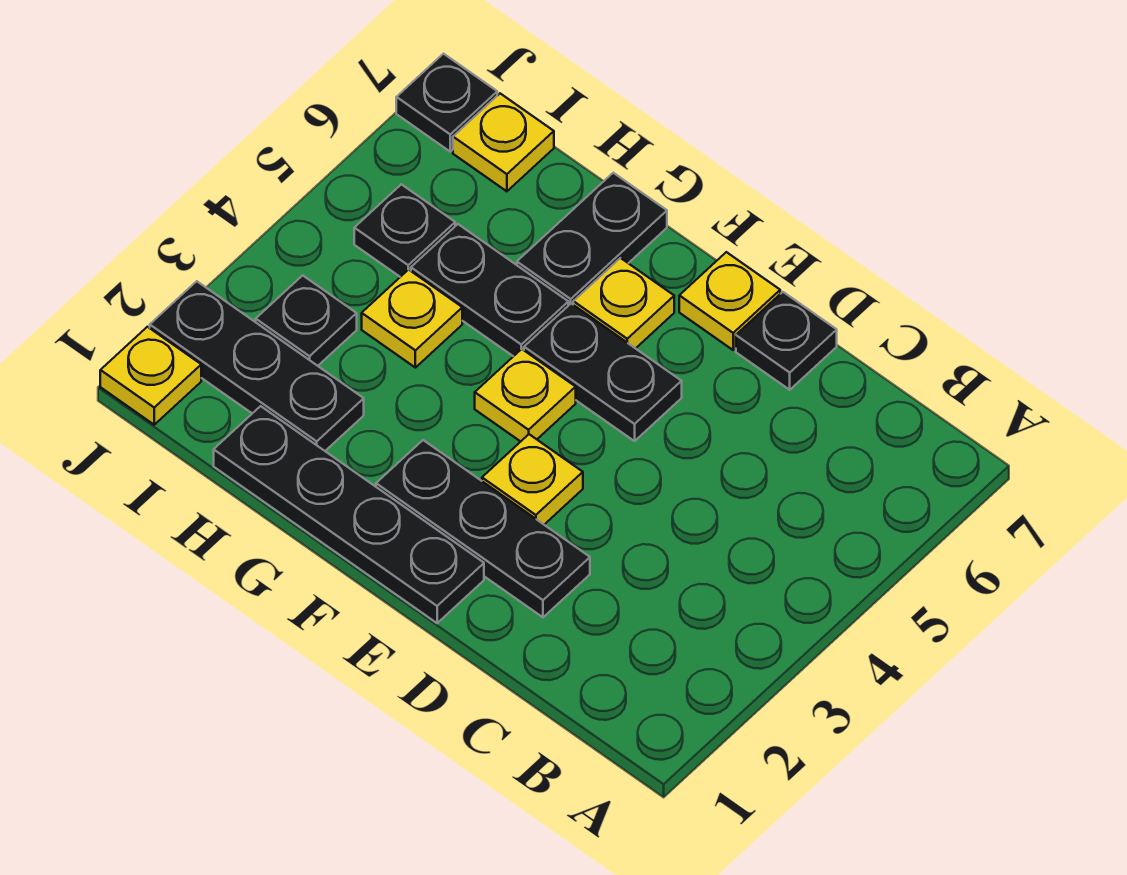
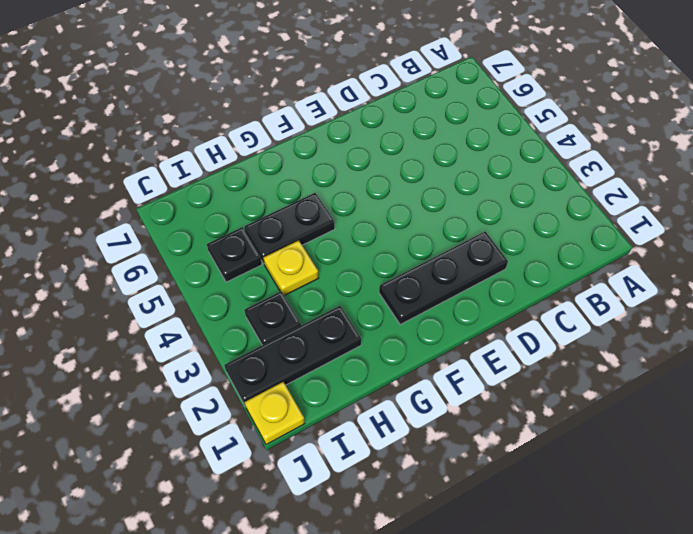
none -> black plate D7 level 1
none -> black plate E1:H1 level 1
none -> yellow plate E3 level 1

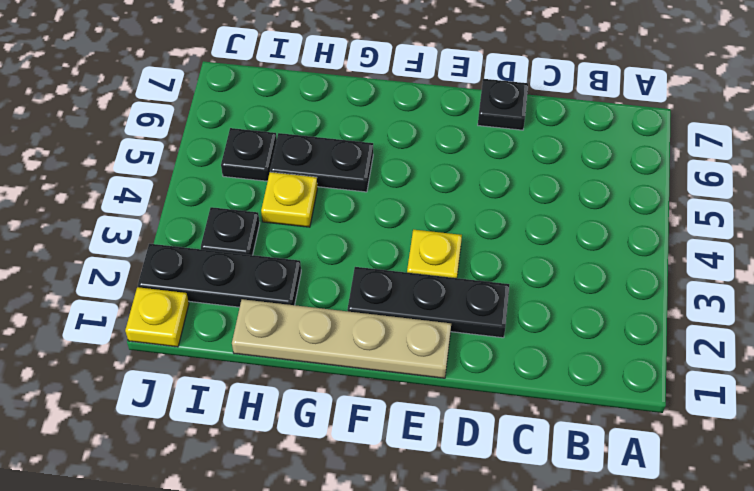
tan plate E1:H1 level 1 -> black plate E1:H1 level 1
none -> black plate E5:F5 level 1
none -> yellow plate E7 level 1
none -> yellow plate F4 level 1

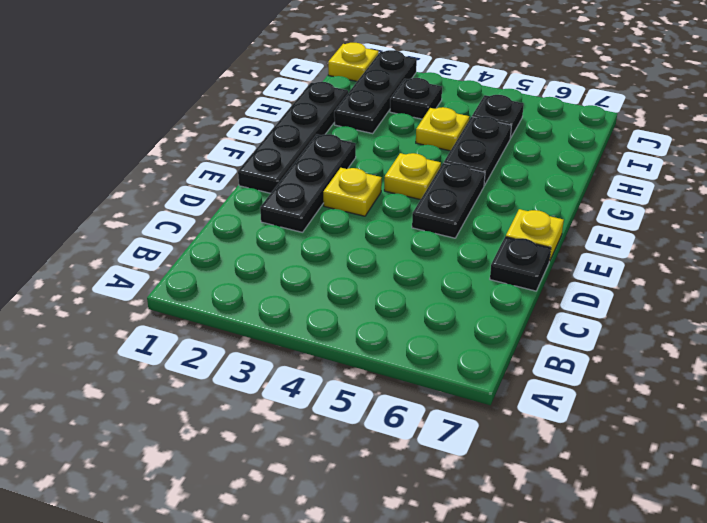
none -> yellow plate F6 level 1
none -> black plate G6:G7 level 1
none -> yellow plate I7 level 1

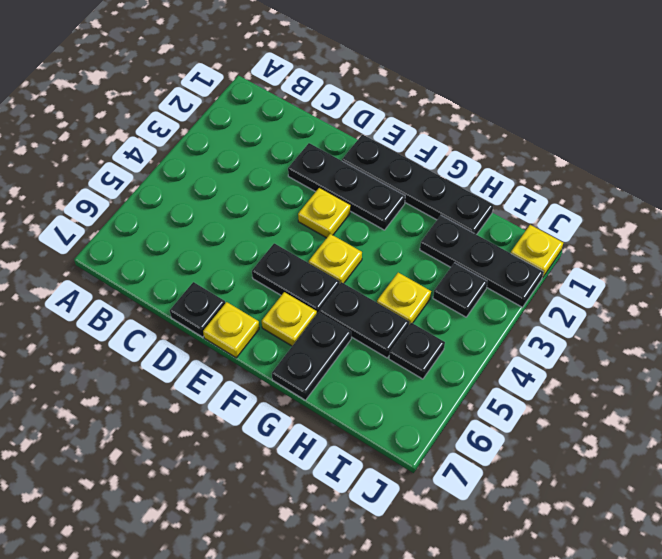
none -> yellow plate I7 level 1
none -> black plate J7 level 1

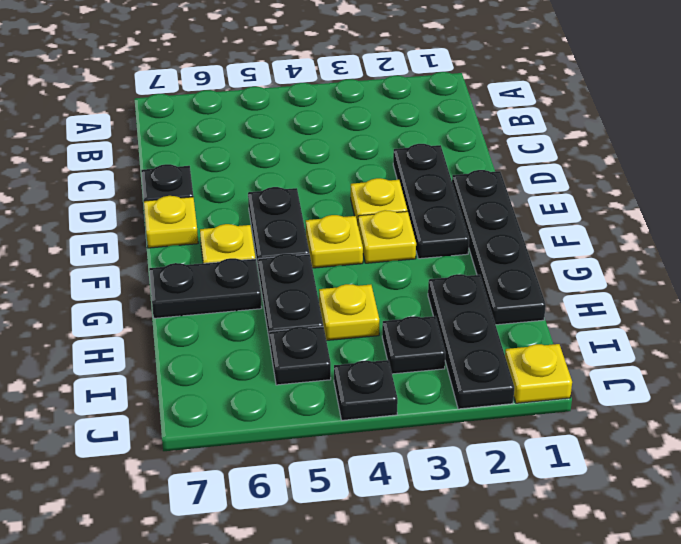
yellow plate F3 level 1 -> yellow plate I7 level 1
black plate J4 level 1 -> black plate J7 level 1

